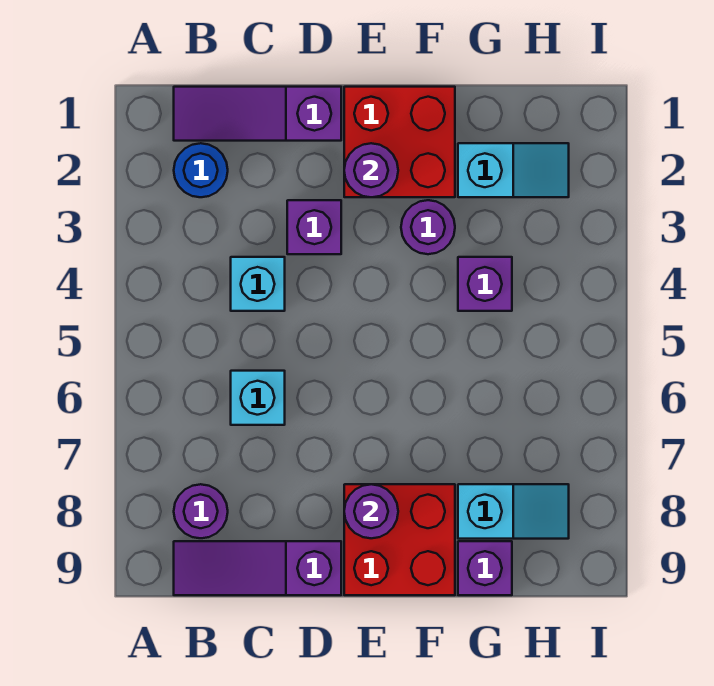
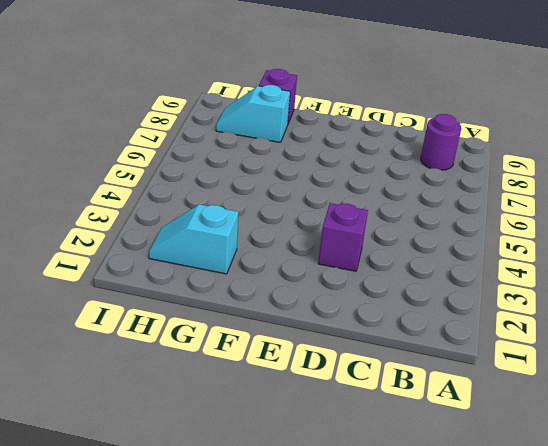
none -> purple slope B1:D1 level 1 top D
none -> blue round brick B2 level 1
none -> purple slope B9:D9 level 1 top D

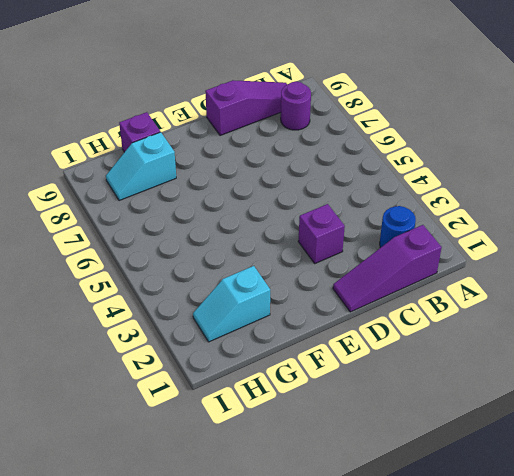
purple slope B1:D1 level 1 top B -> purple slope B1:D1 level 1 top D
none -> cyan brick C4 level 1
none -> cyan brick C6 level 1
none -> red brick E1:F2 level 1

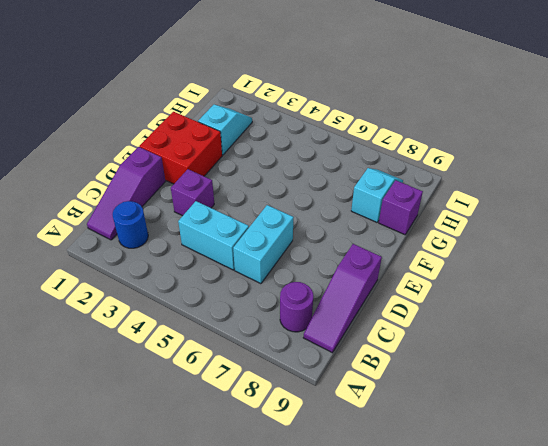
cyan brick C4:C5 level 1 -> cyan brick C4 level 1
cyan brick C6:D6 level 1 -> cyan brick C6 level 1
none -> red brick E8:F9 level 1
none -> purple round brick F3 level 1
none -> purple brick G4 level 1

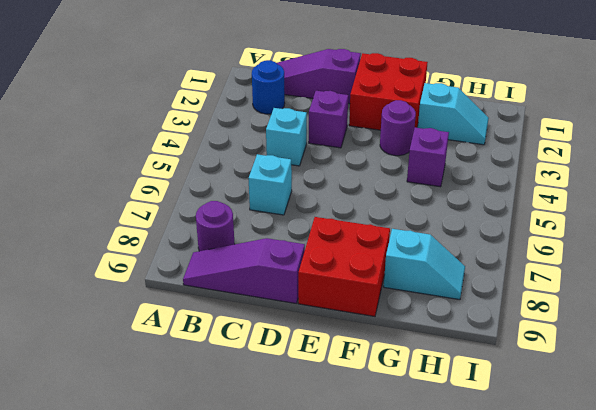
none -> purple brick G9 level 1
none -> purple round brick E2 level 2
none -> purple round brick E8 level 2

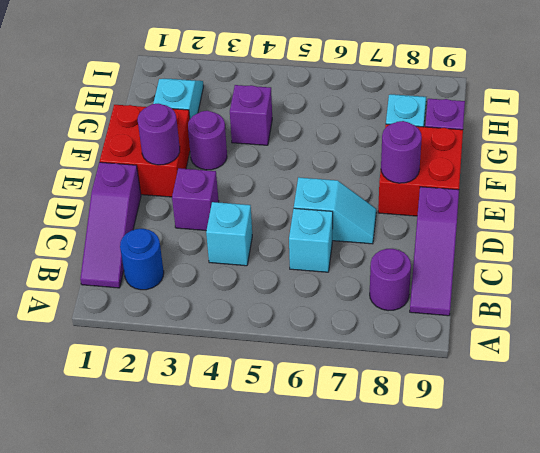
cyan slope D6:D7 level 1 top 6 -> none

